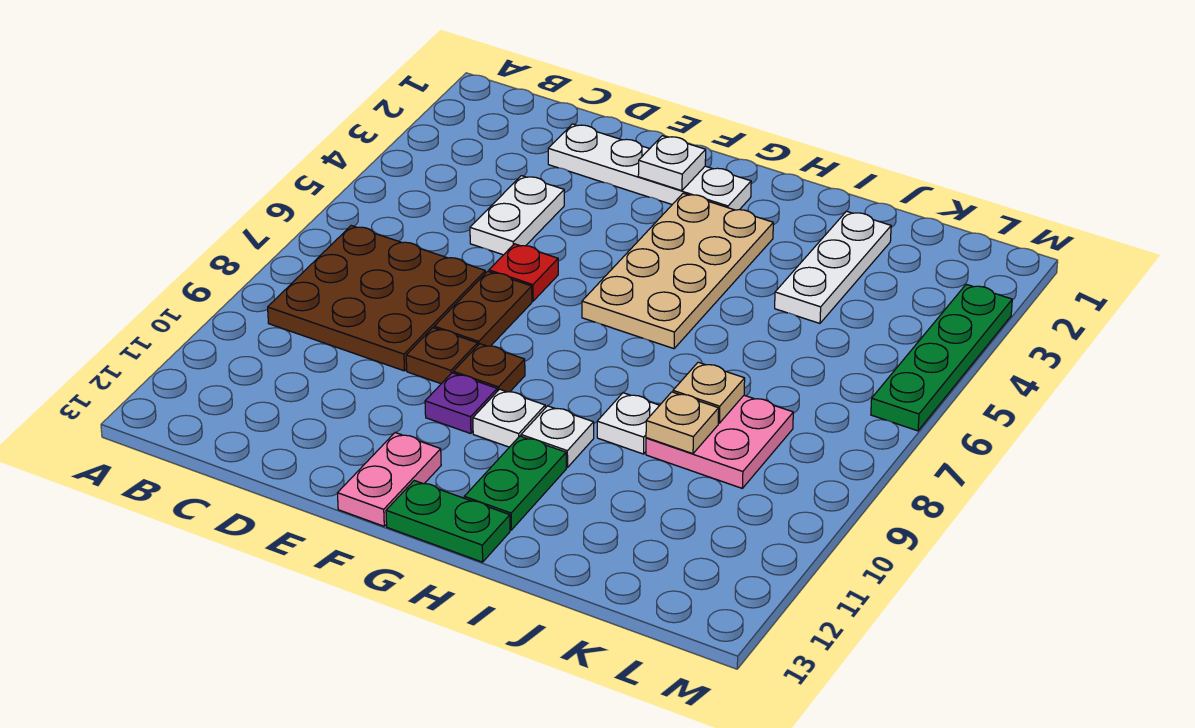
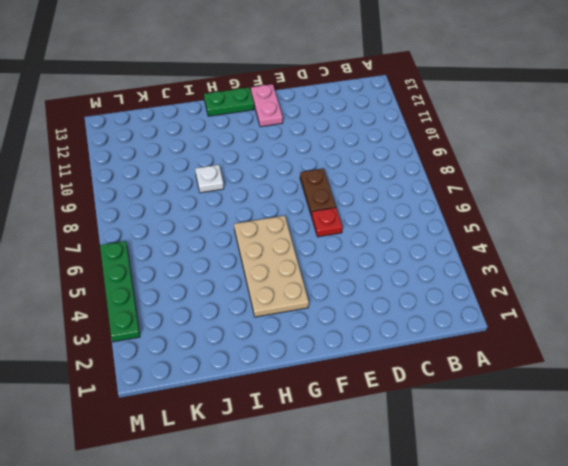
none -> brown plate B7:D9 level 1
none -> white plate D2:G2 level 1
none -> white plate D4:D5 level 1

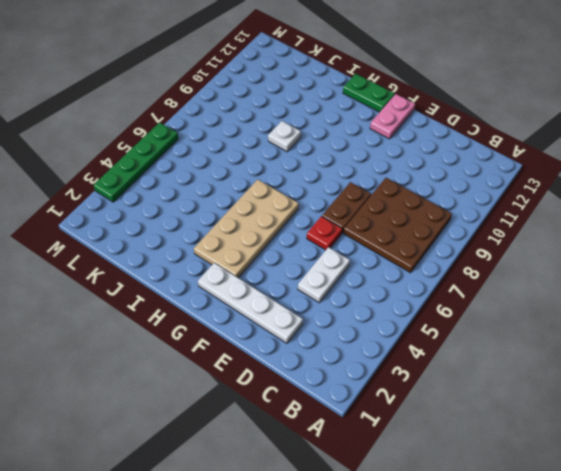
none -> brown plate E9 level 1
none -> brown plate F9 level 1
none -> purple plate F10 level 1

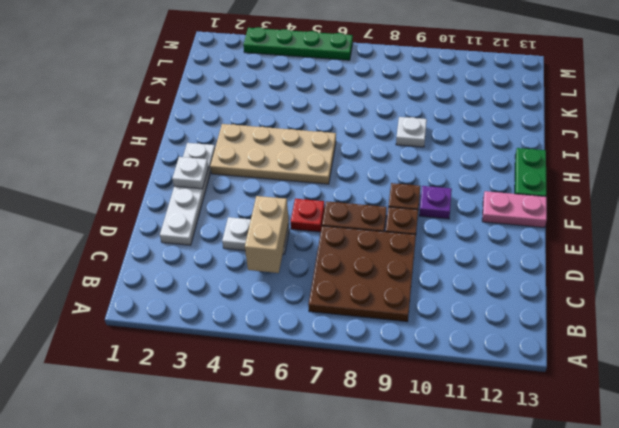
tan brick C5:D5 level 2 -> none
none -> white plate G10 level 1
none -> white plate H10 level 1
none -> green plate H11:H12 level 1

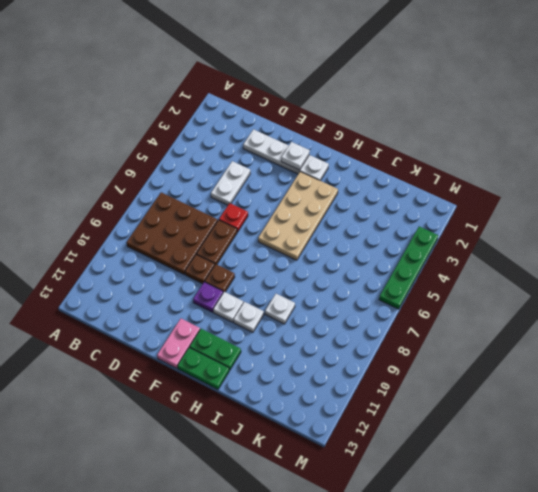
green plate G12:H12 level 1 -> green plate H11:H12 level 1
none -> white plate J2:J4 level 1
none -> pink plate J8:K9 level 1
none -> tan plate J8 level 2

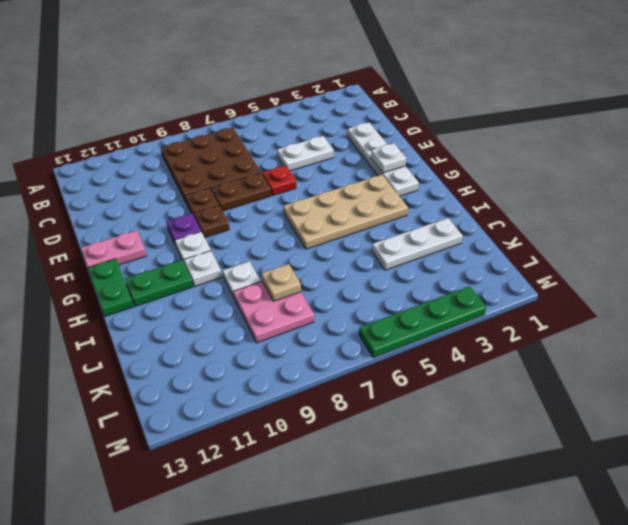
none -> tan plate J9 level 2

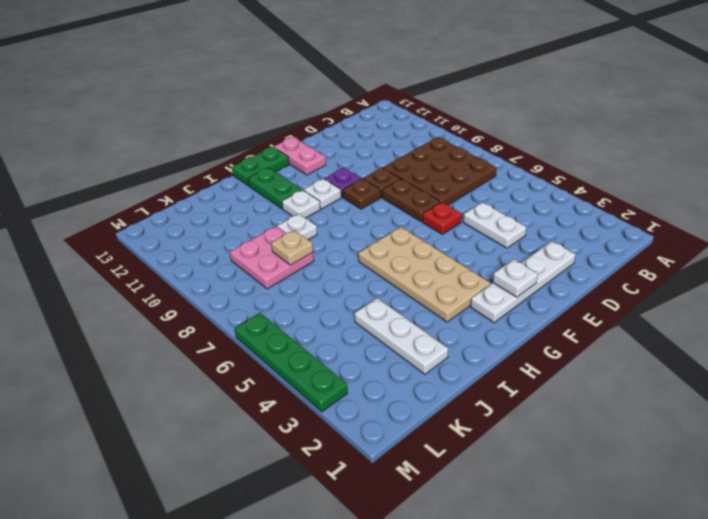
none -> tan plate J9 level 2

